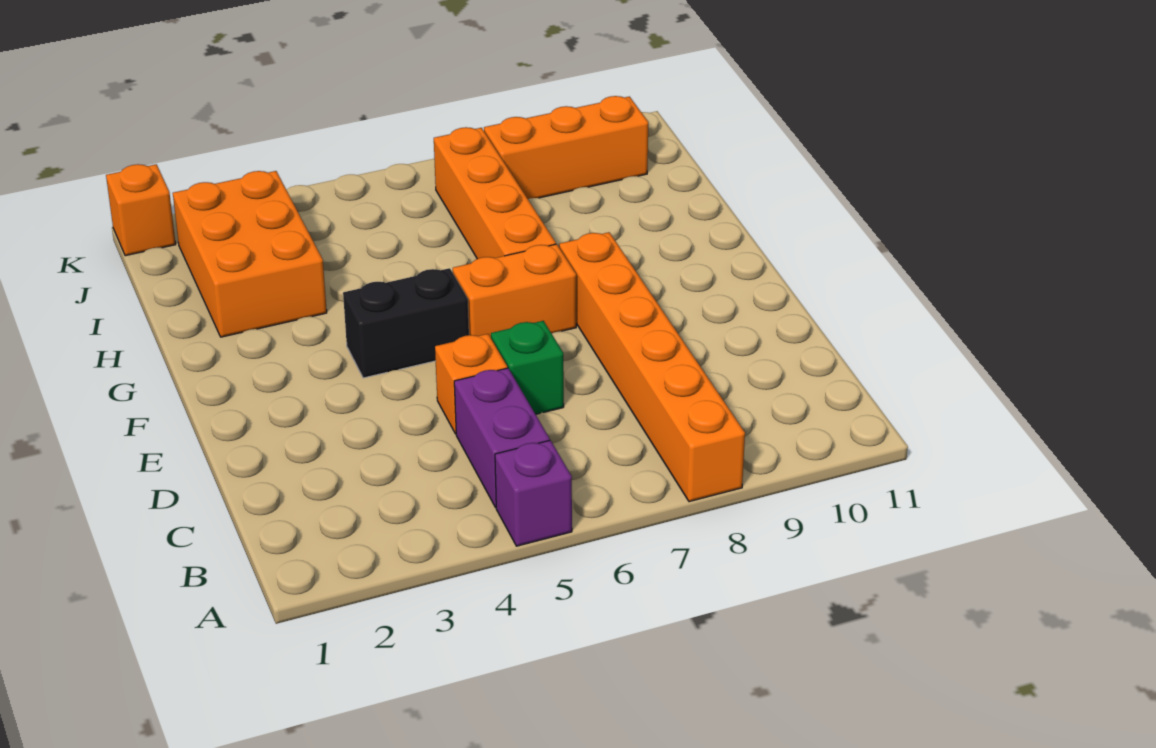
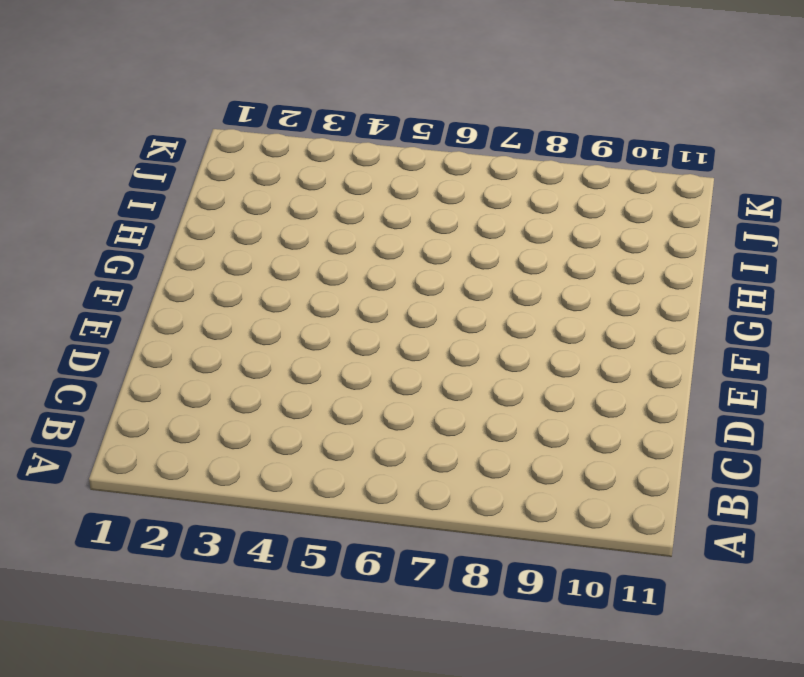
none -> purple brick A5 level 1
none -> orange brick A8:F8 level 1

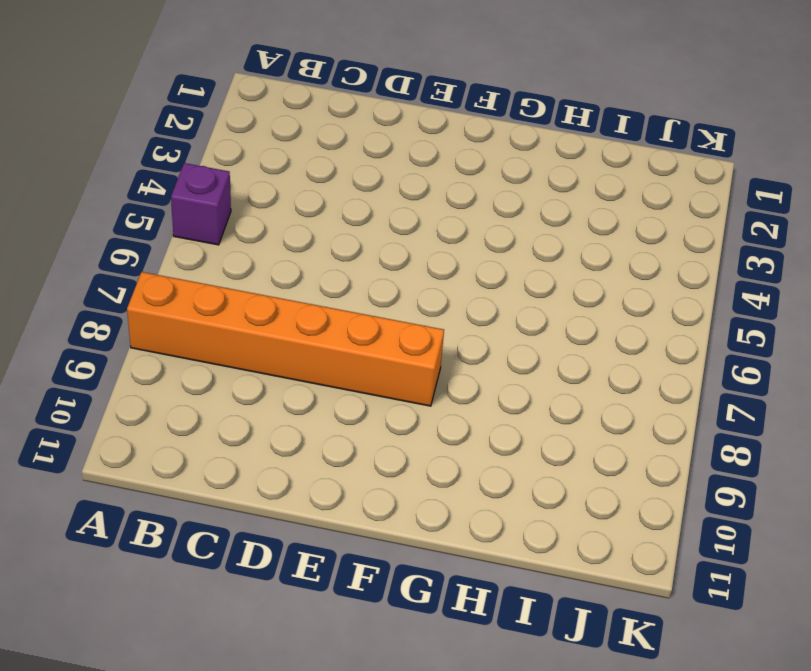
none -> purple brick B5:C5 level 1
none -> orange brick D5 level 1

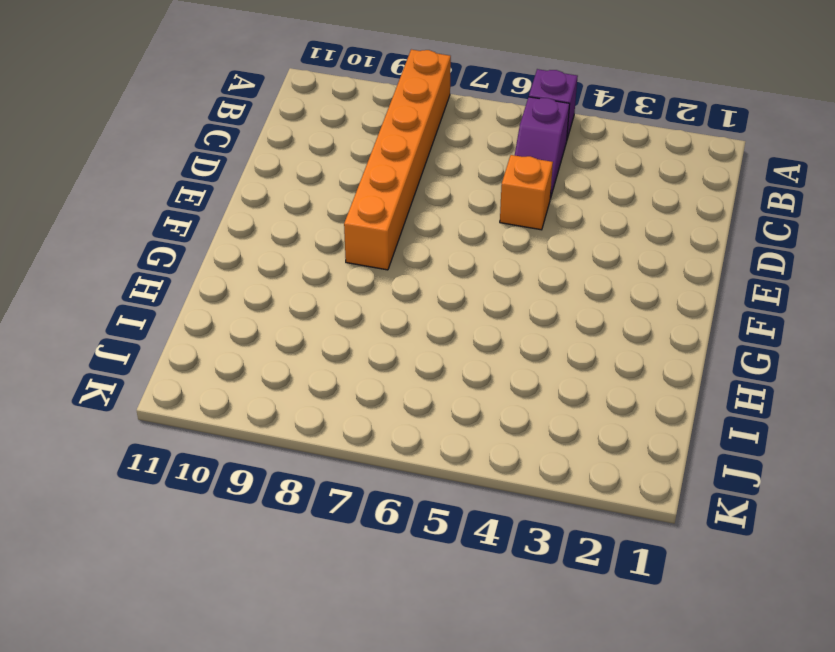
purple slope B5:C5 level 1 top B -> purple brick B5:C5 level 1
none -> green brick D6 level 1
none -> black brick F4:F5 level 1

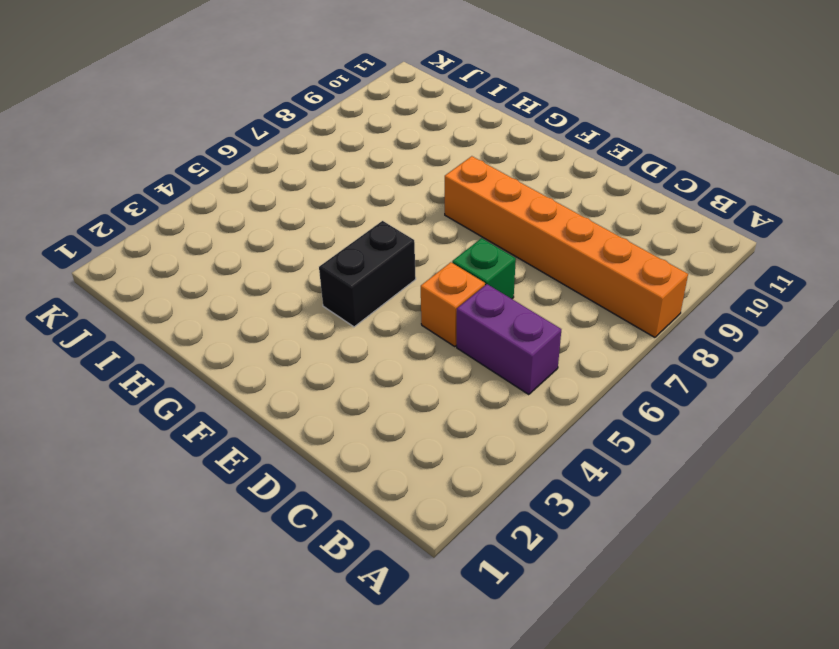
none -> purple brick A5 level 1
none -> orange brick F6:F7 level 1

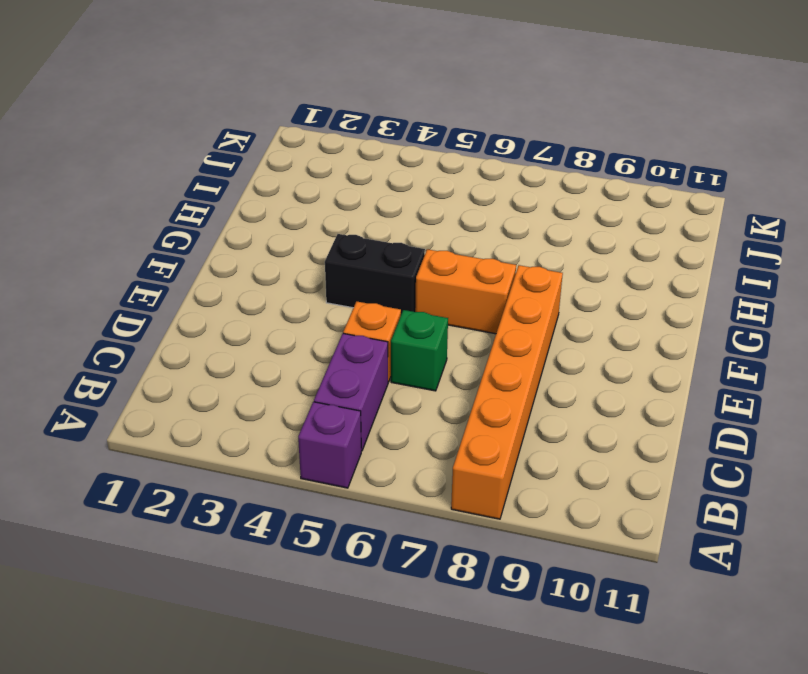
none -> orange brick G7:J7 level 1
none -> orange brick H2:J3 level 1

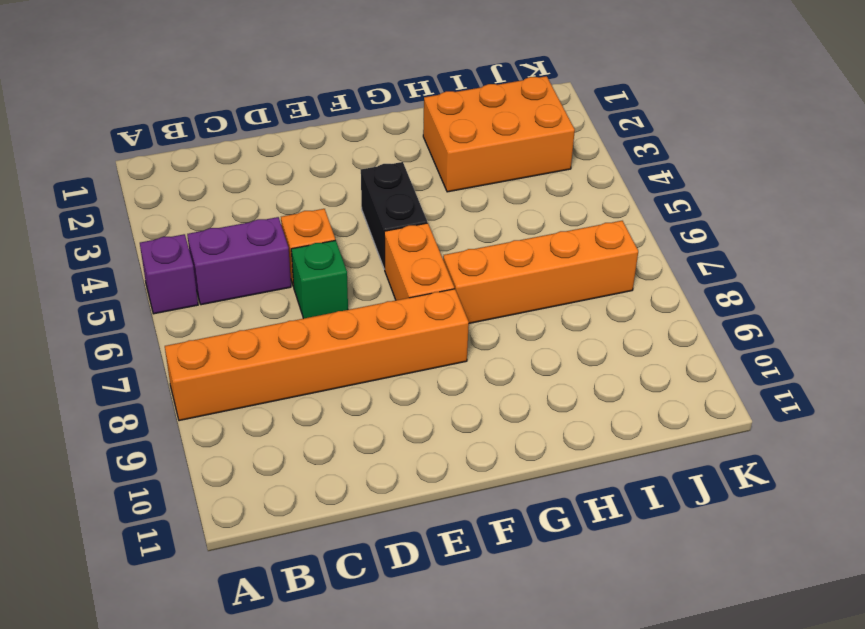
none -> orange brick J8:J10 level 1
none -> orange brick K1 level 1

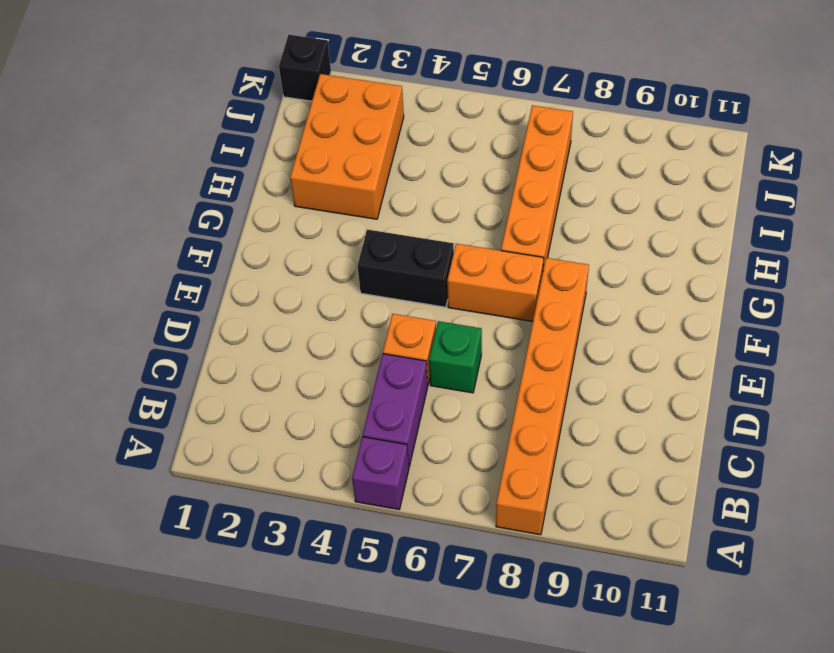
black brick K1 level 1 -> orange brick K1 level 1
none -> orange brick J8:J10 level 1

